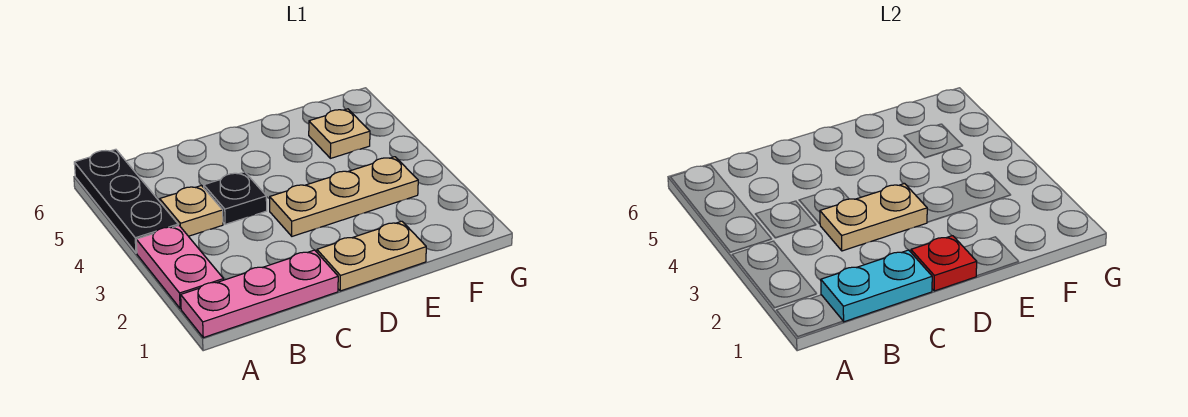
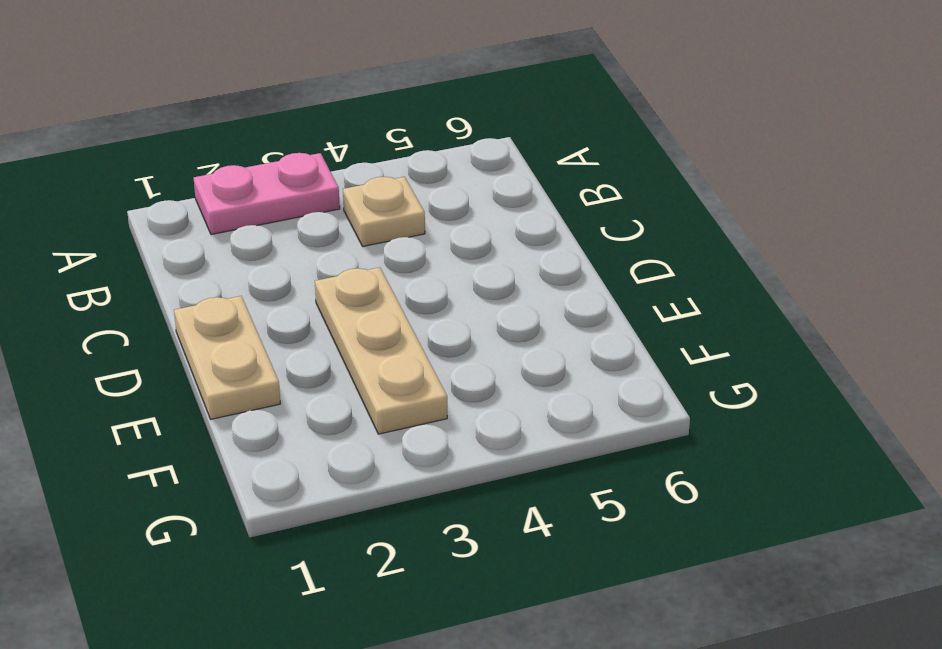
none -> pink plate A1:C1 level 1
none -> black plate A4:A6 level 1

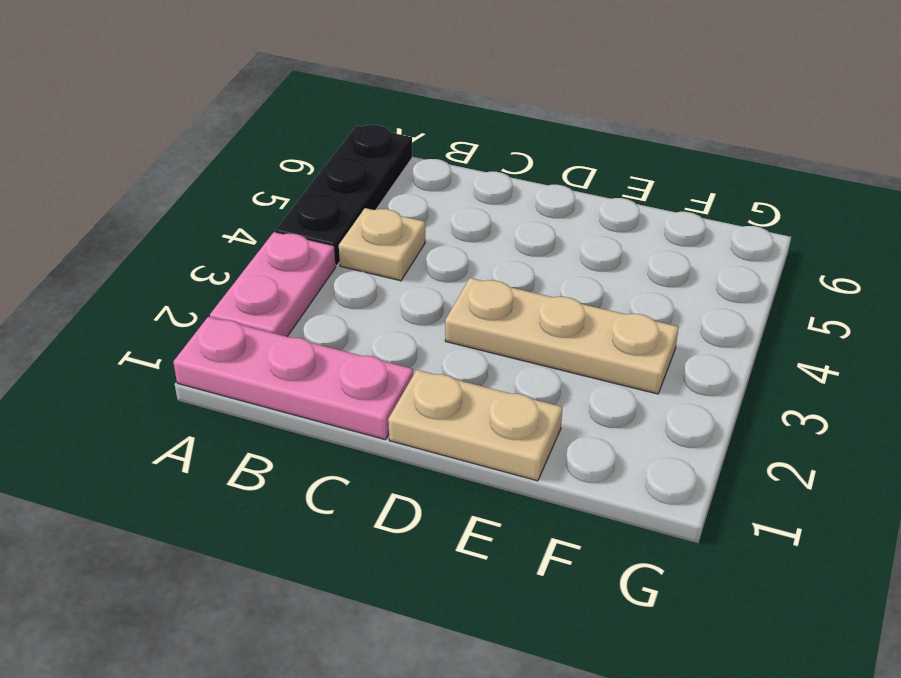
none -> black plate C4 level 1
none -> tan plate F5 level 1

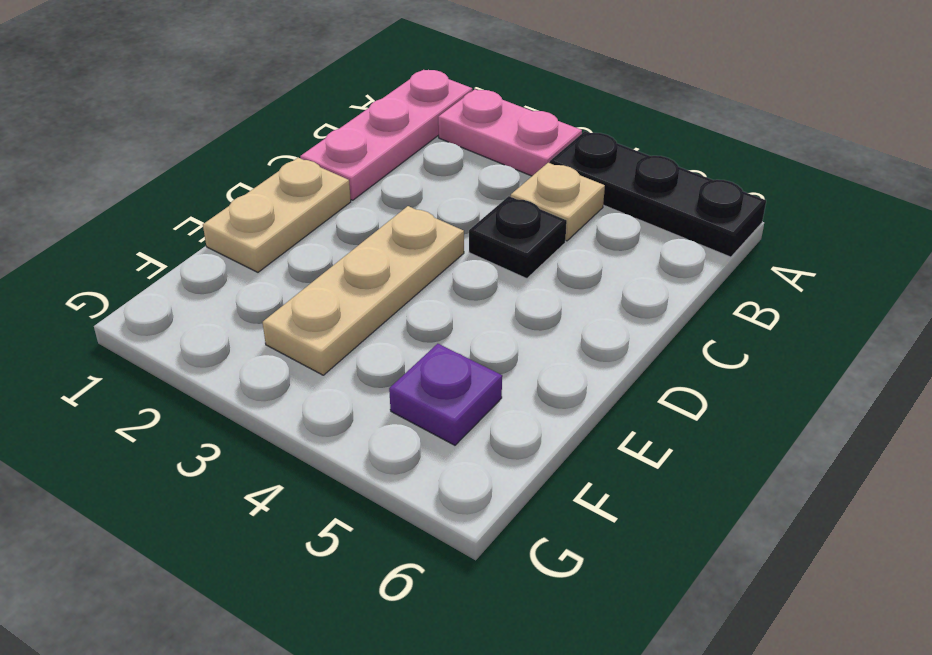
purple plate F5 level 1 -> tan plate F5 level 1
none -> cyan plate B1:C1 level 2
none -> tan plate C3:D3 level 2

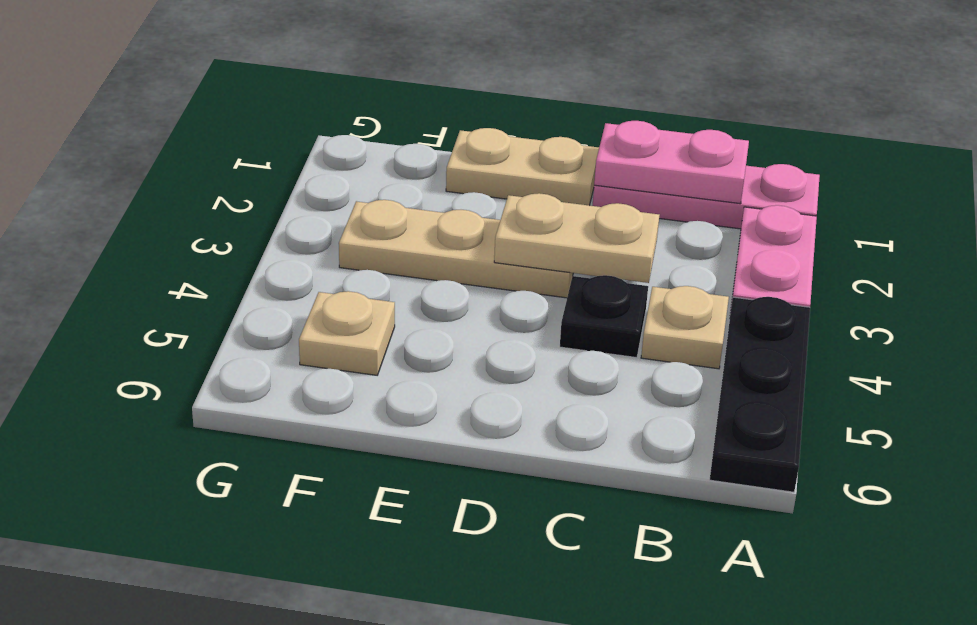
pink plate B1:C1 level 2 -> cyan plate B1:C1 level 2
none -> red plate D1 level 2

